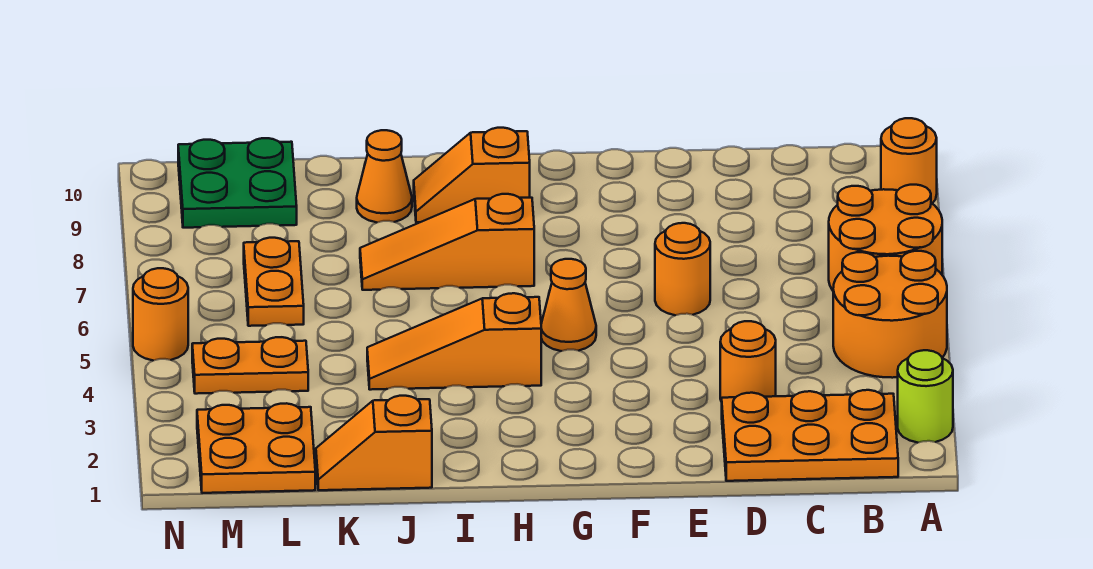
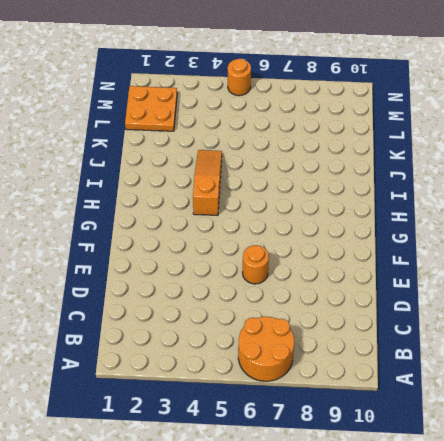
none -> lime round brick A2 level 1
none -> orange round brick A4:B5 level 1
none -> orange round brick A9 level 1

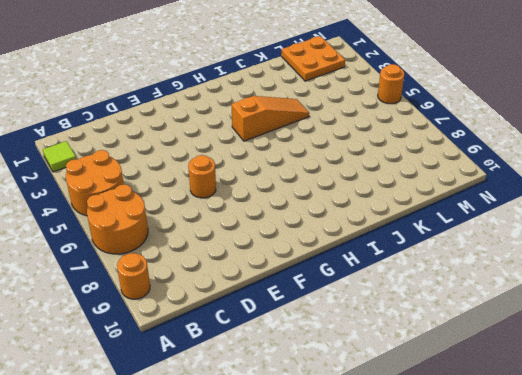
lime tile A2 level 1 -> lime round brick A2 level 1
none -> orange plate B1:D2 level 1
none -> orange round brick D3 level 1
none -> orange cone G5 level 1

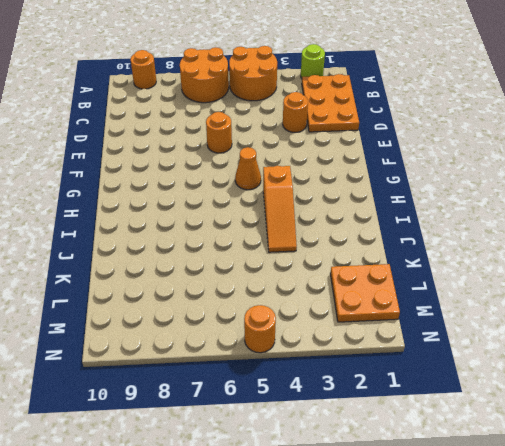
none -> orange slope H7:J7 level 1 top H
none -> orange slope H9:I9 level 1 top H
none -> orange slope J1:K1 level 1 top J

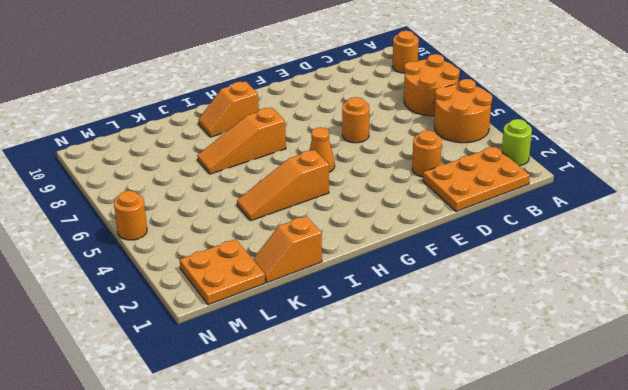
none -> orange cone J9 level 1
none -> orange plate L4:M4 level 1
none -> orange plate L6:L7 level 1

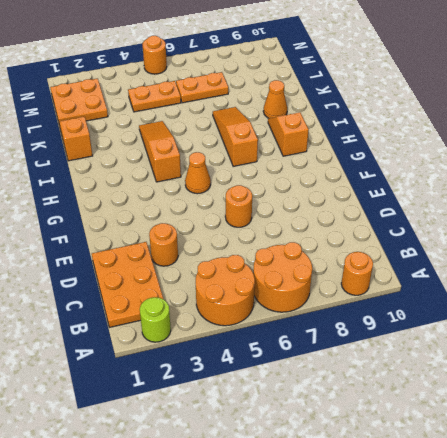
orange plate L4:L5 level 1 -> orange plate L4:M4 level 1
none -> green plate L9:M10 level 1

